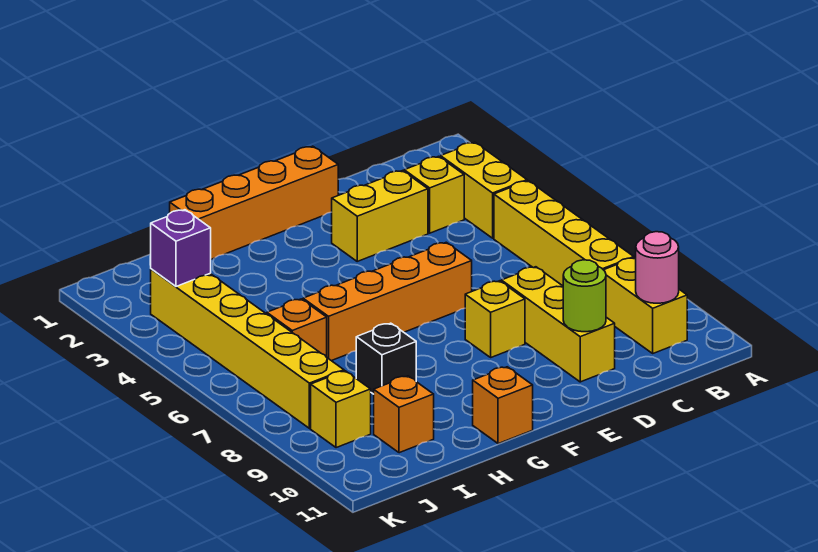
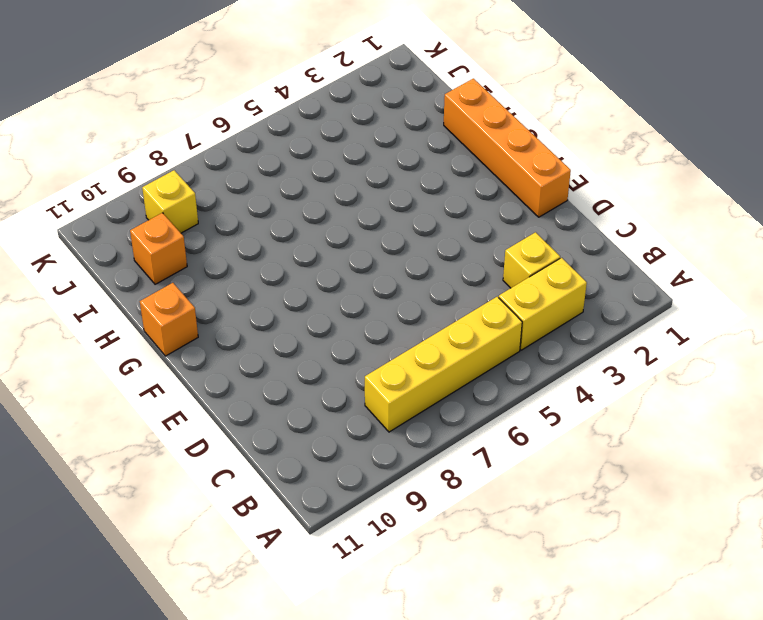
none -> yellow brick B9:B10 level 1
none -> yellow brick D3:E3 level 1
none -> yellow brick D8:D10 level 1

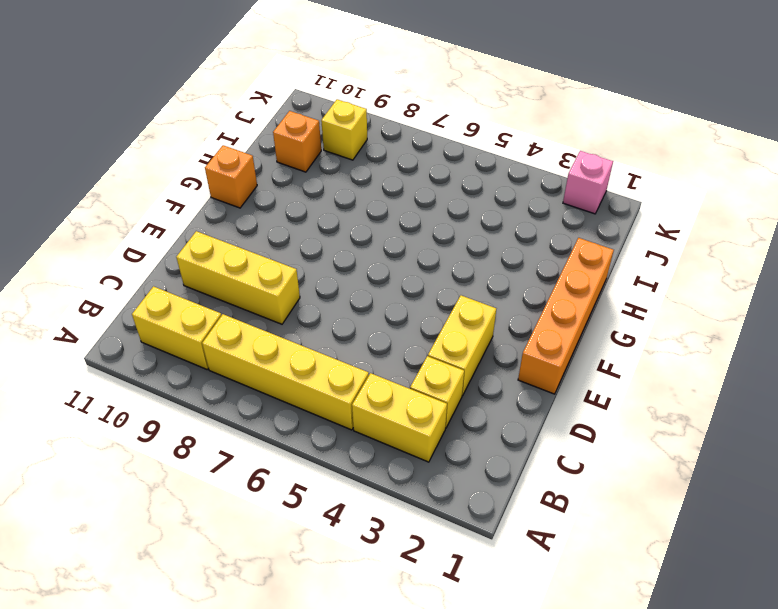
pink brick K2 level 1 -> none
none -> orange brick E6:H6 level 1
none -> yellow brick E8 level 1
none -> black brick H8 level 1

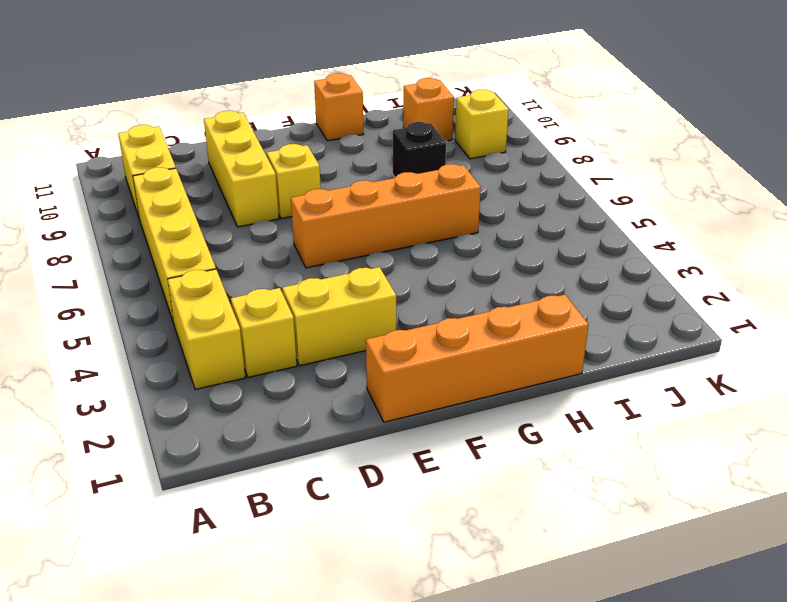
none -> orange brick I6 level 1
none -> yellow brick J3:J8 level 1
none -> pink round brick B10 level 2

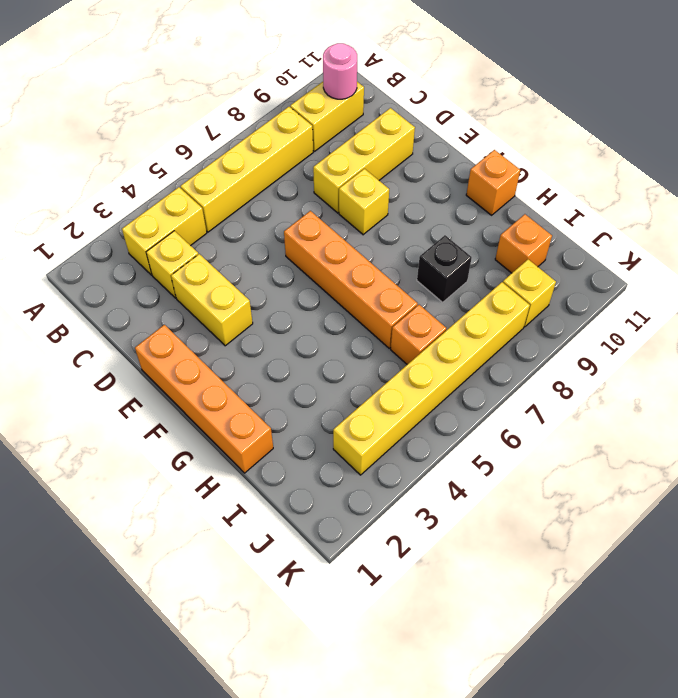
none -> lime round brick D10 level 2
none -> purple brick J3 level 2

